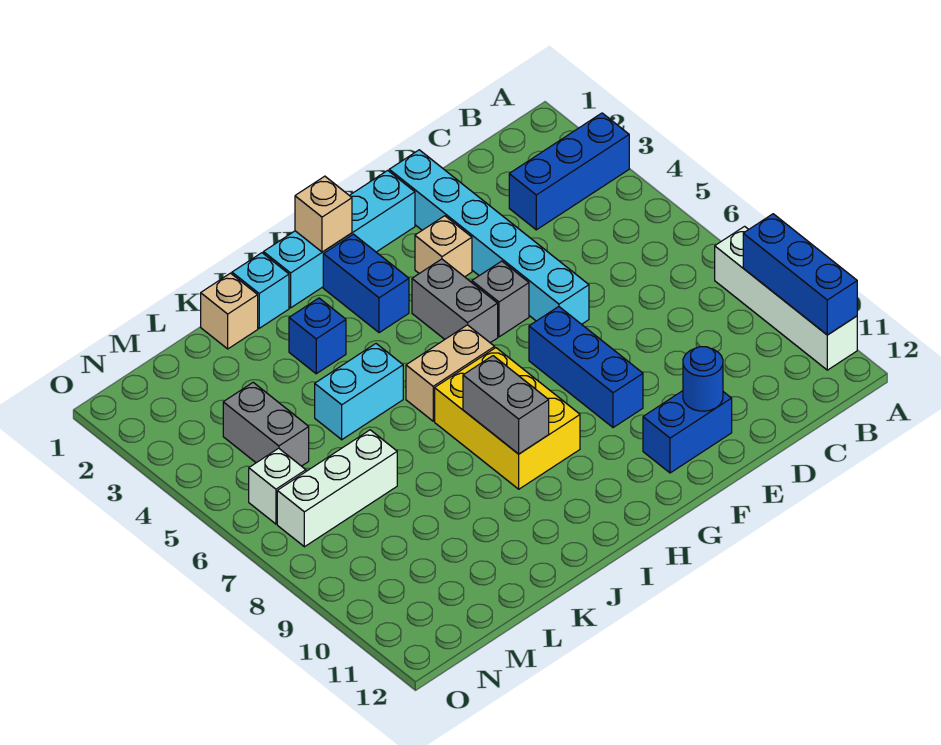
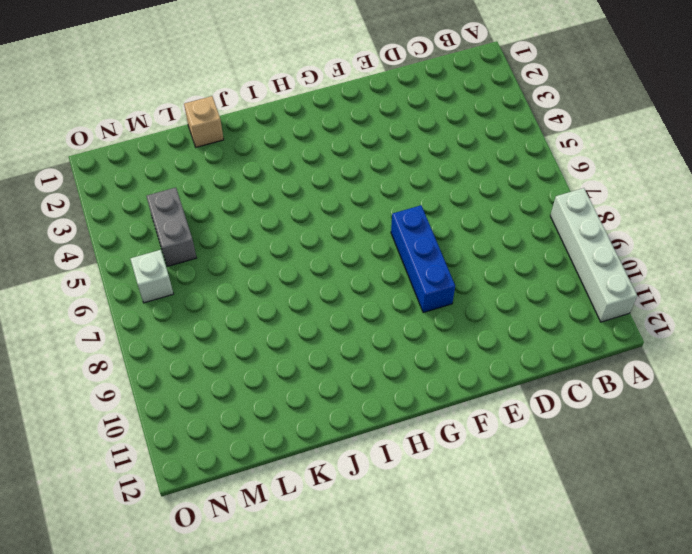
none -> blue brick A3:C3 level 1
none -> cyan brick E1:E6 level 1
none -> blue brick E11:F11 level 1

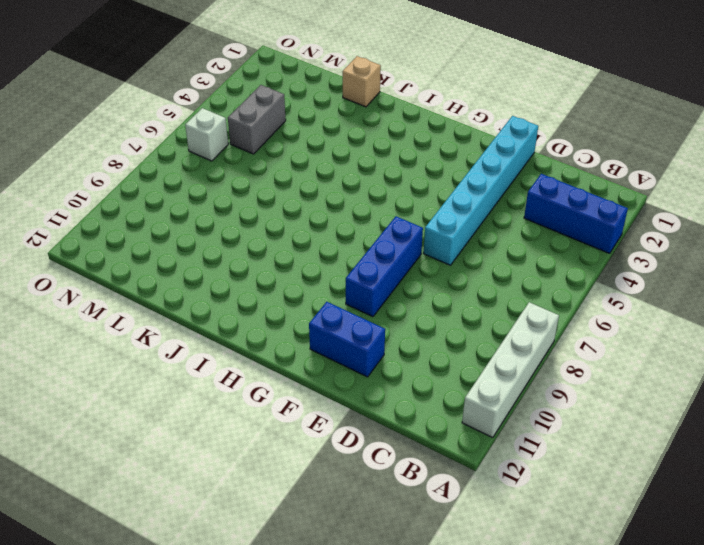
none -> cyan brick F1:I1 level 1
none -> tan brick F3 level 1
none -> grey brick F5 level 1

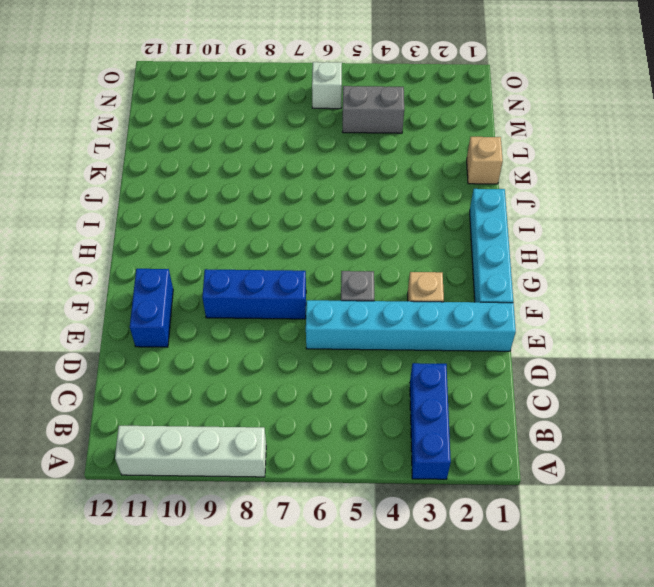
none -> grey brick G4:G5 level 1
none -> blue brick H2:H3 level 1
none -> tan brick H6:I6 level 1

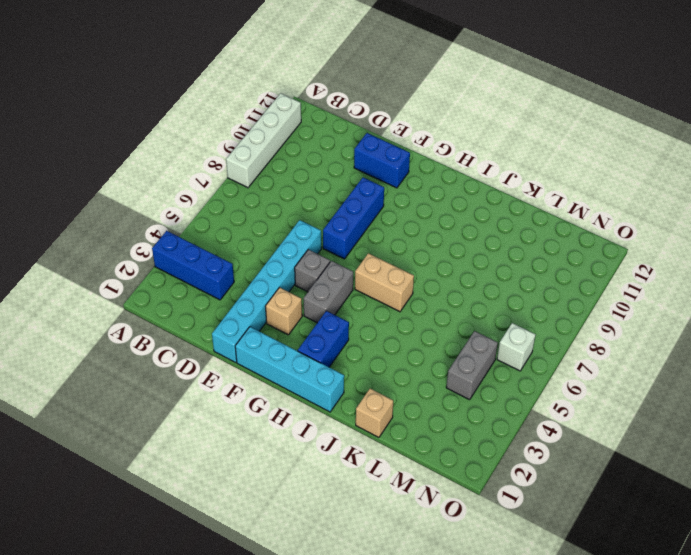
none -> yellow brick H7:I9 level 1
none -> cyan brick J1 level 1
none -> blue brick J3 level 1

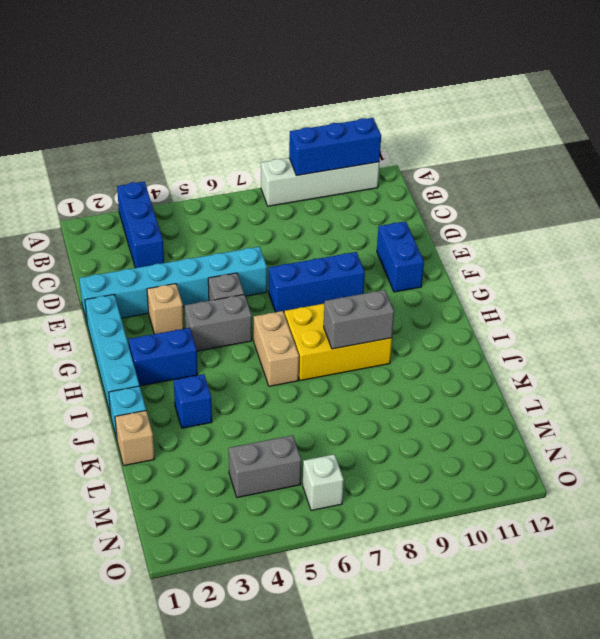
none -> cyan brick J5:K5 level 1
none -> white brick L7:N7 level 1
none -> blue round brick E11 level 2

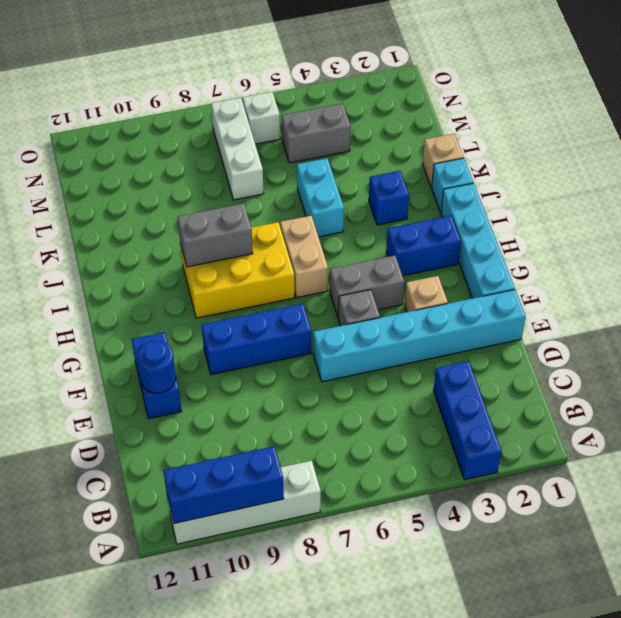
none -> tan brick H1 level 2

